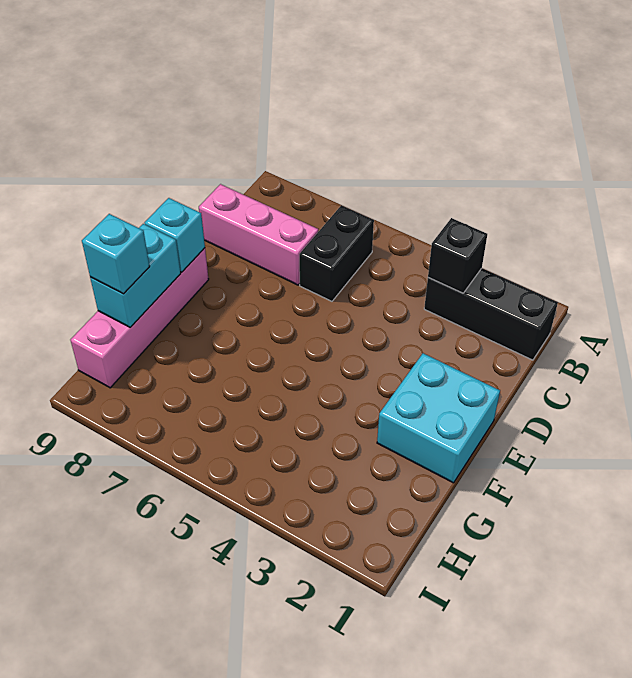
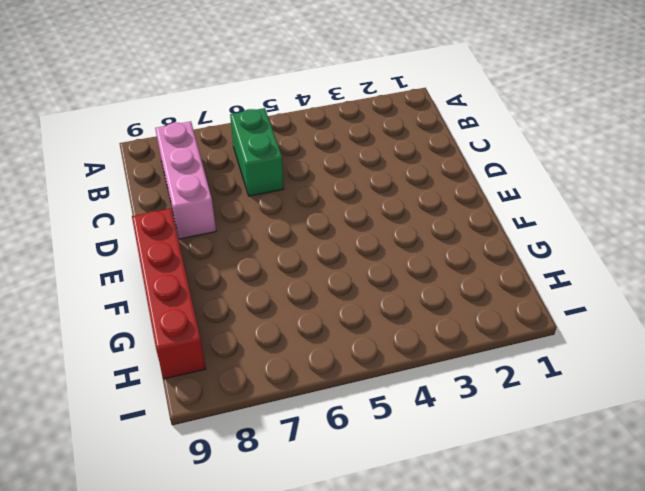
green brick B6:C6 level 1 -> black brick B6:C6 level 1
pink brick B8:D8 level 1 -> pink brick C7:C9 level 1
red brick E9:H9 level 1 -> pink brick E9:H9 level 1
none -> black brick B1:B3 level 1
none -> cyan brick E1:F2 level 1

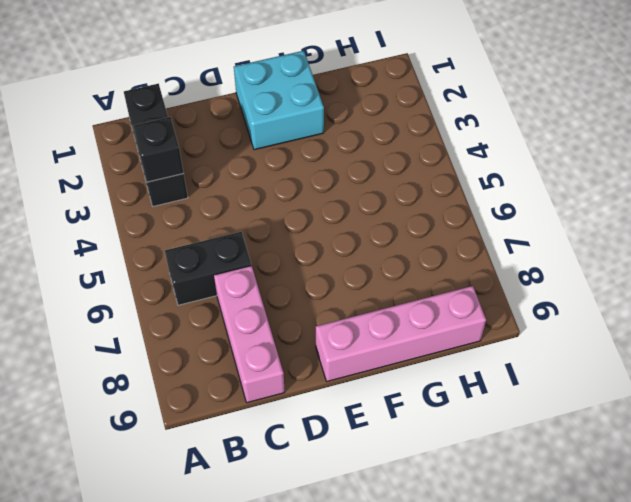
none -> cyan brick E9 level 2
none -> cyan brick F9:G9 level 2

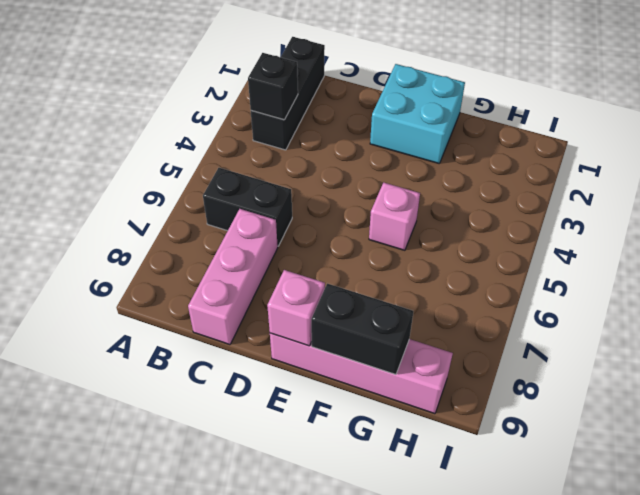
pink brick E9 level 2 -> cyan brick E9 level 2
pink brick F5 level 1 -> none
black brick F9:G9 level 2 -> cyan brick F9:G9 level 2
none -> cyan brick G9 level 3

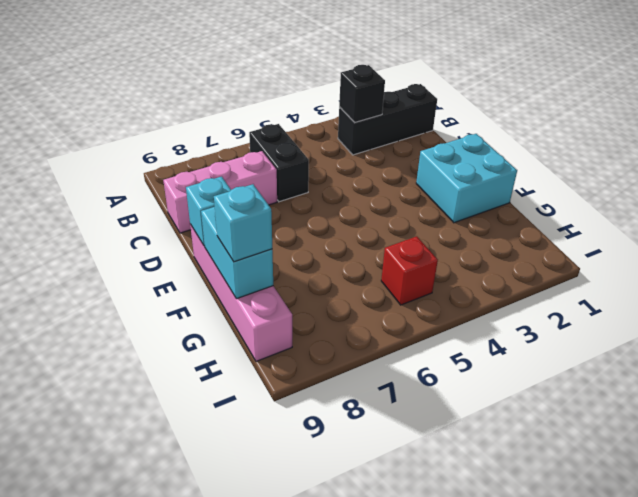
red brick H5 level 1 -> none

